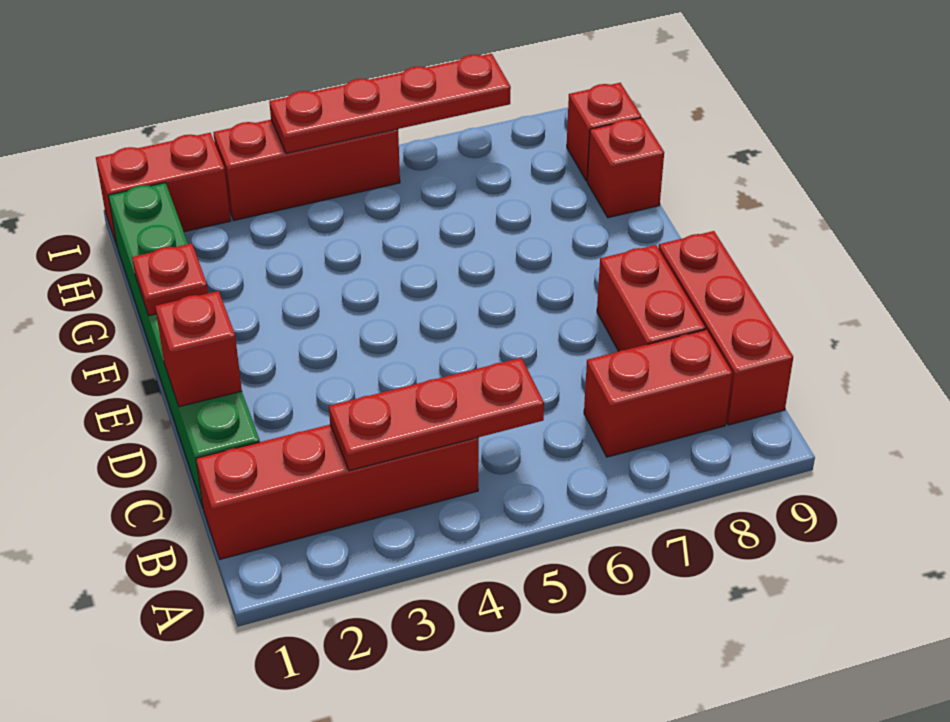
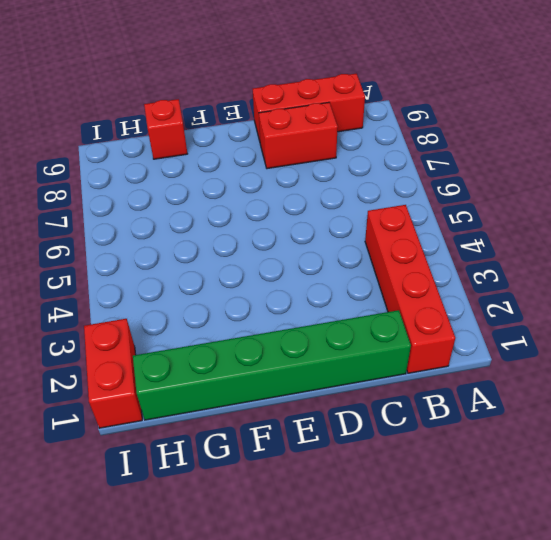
none -> red brick B7:B8 level 1
none -> red brick H9 level 1
none -> red brick I3:I5 level 1

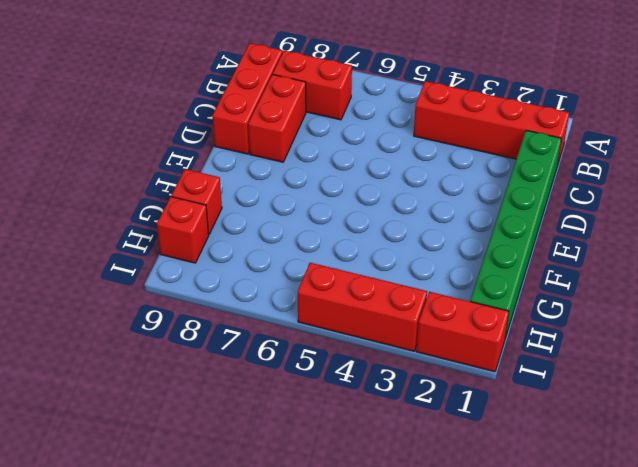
none -> red plate B3:B5 level 2
none -> red brick D1 level 2
none -> red plate F1 level 2

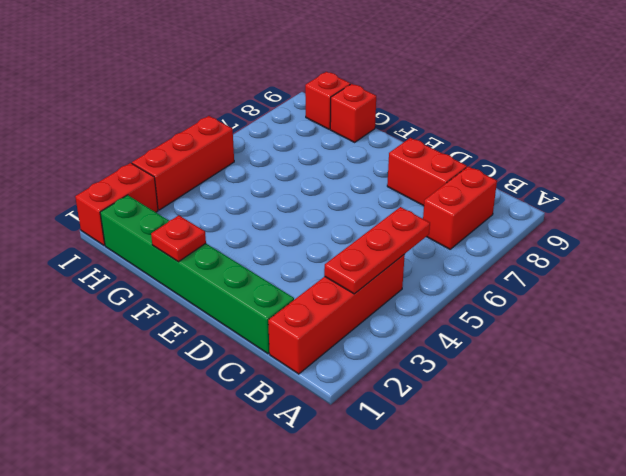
none -> red brick B9:D9 level 1
none -> red brick D1 level 2
none -> red plate I4:I7 level 2

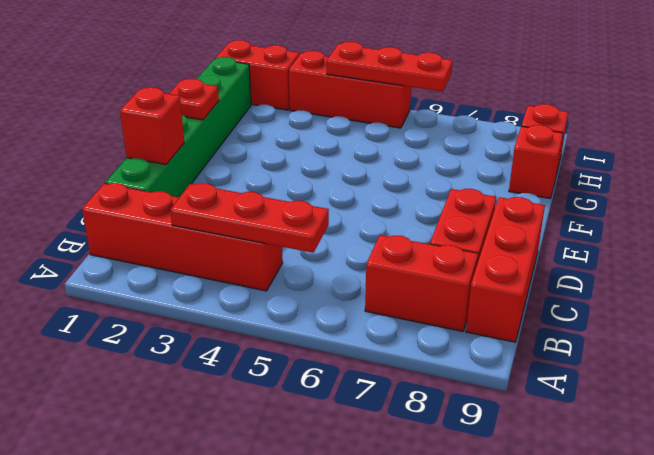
red plate I4:I6 level 2 -> red plate I4:I7 level 2

